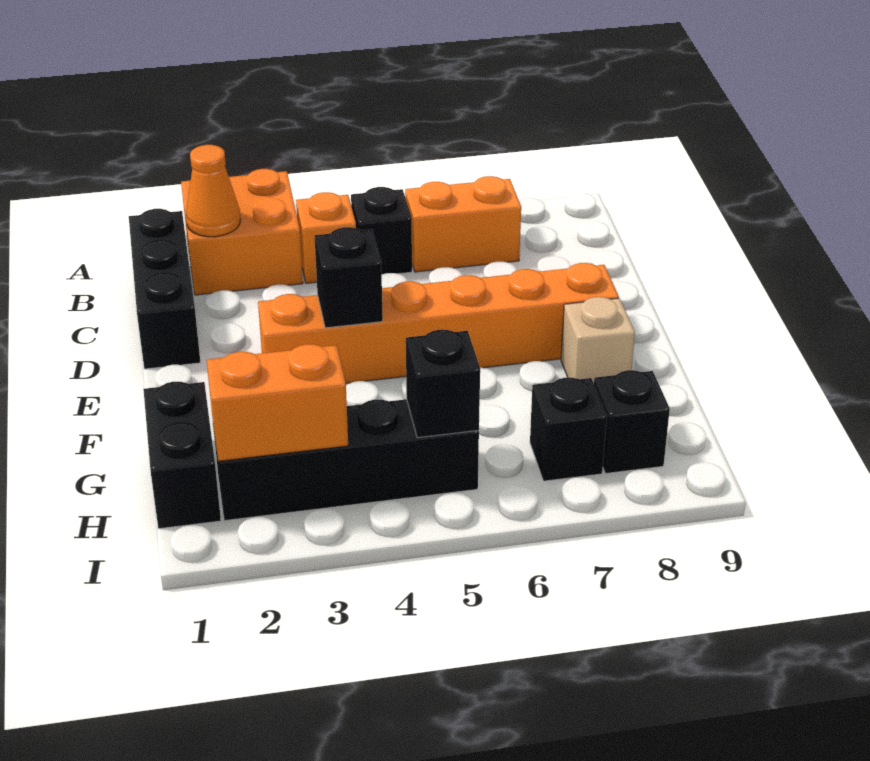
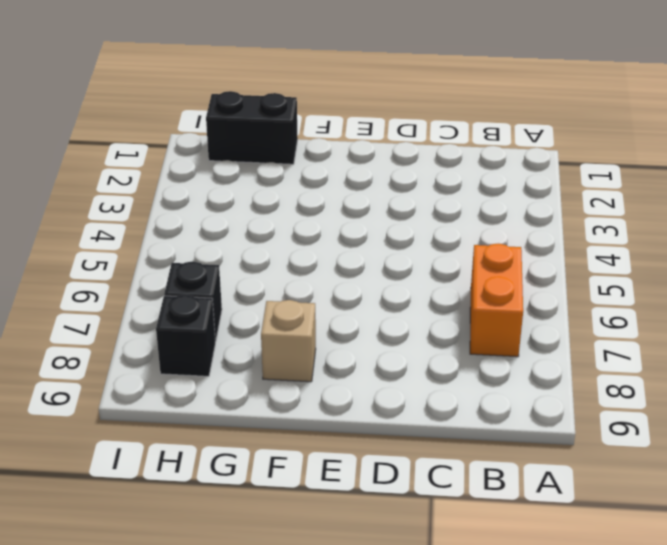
none -> orange brick A2:B3 level 1
none -> black brick B1:D1 level 1
none -> orange brick B4 level 1

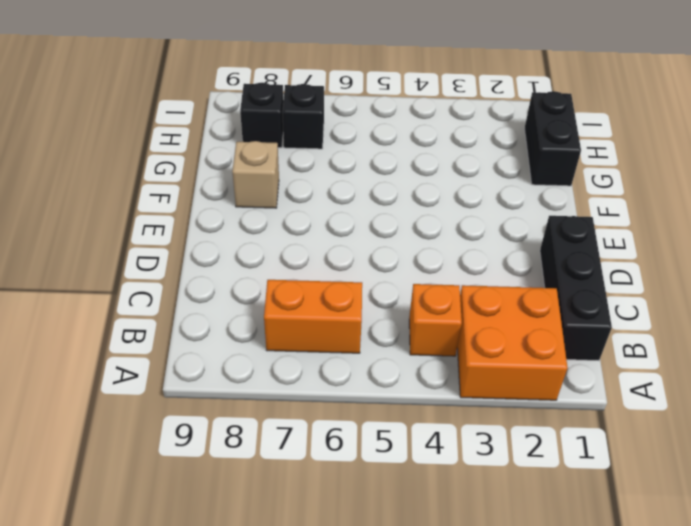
none -> black brick B5 level 1
none -> orange brick E3:E8 level 1
none -> black brick H2:H5 level 1

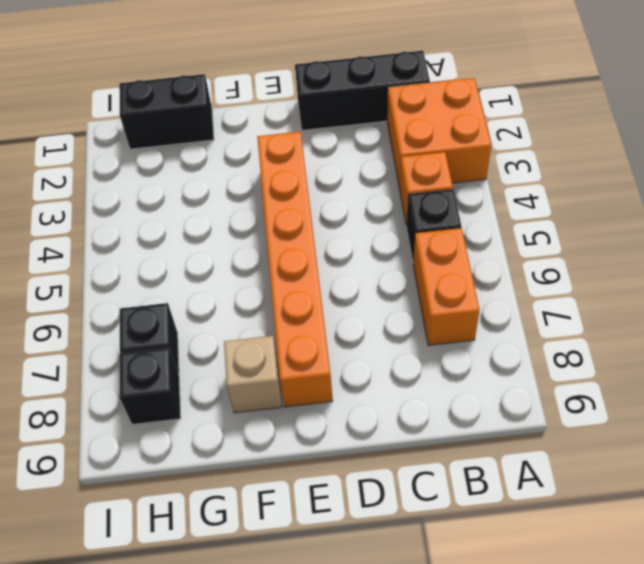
none -> black brick H2:H5 level 1
none -> orange cone B2 level 2
none -> black brick E4 level 2

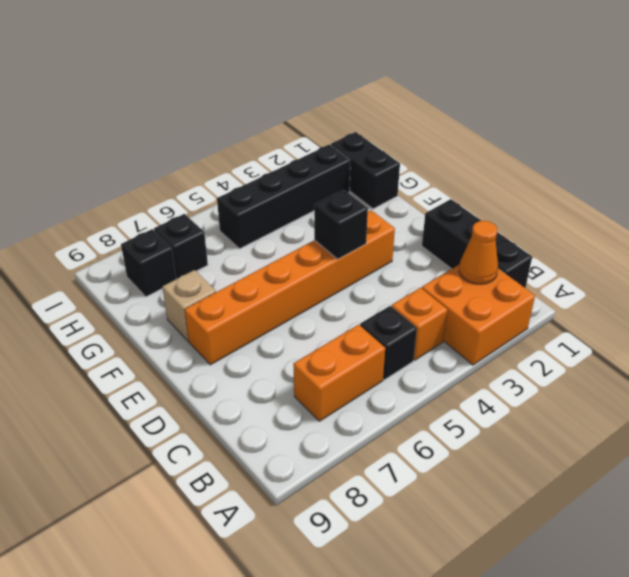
none -> orange brick H2:H3 level 2
none -> black brick H5 level 2

